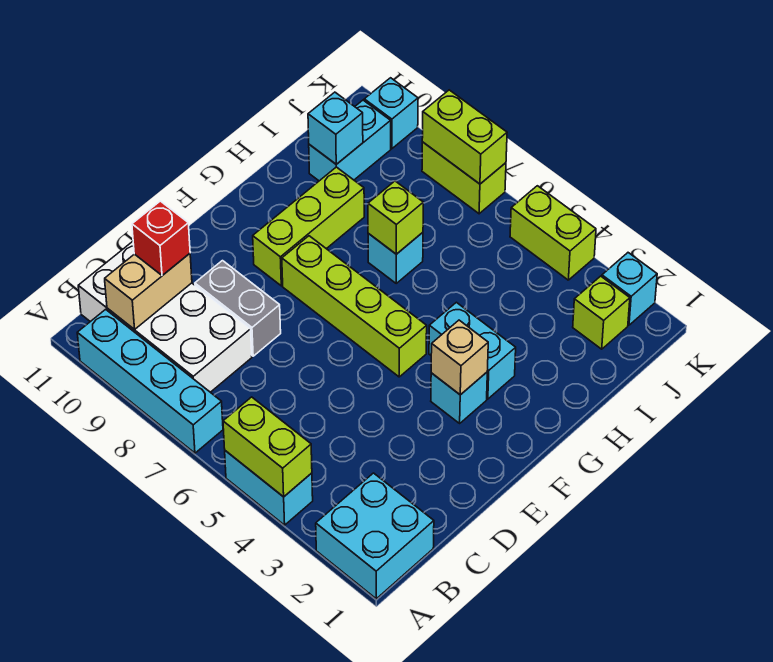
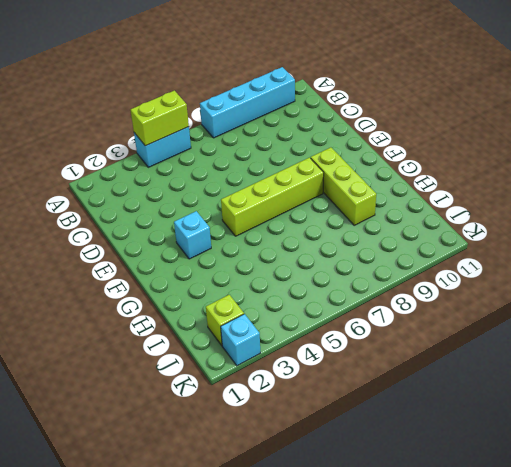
none -> cyan brick A1:B2 level 1
none -> white brick B8:C11 level 1
none -> grey brick D8:D9 level 1

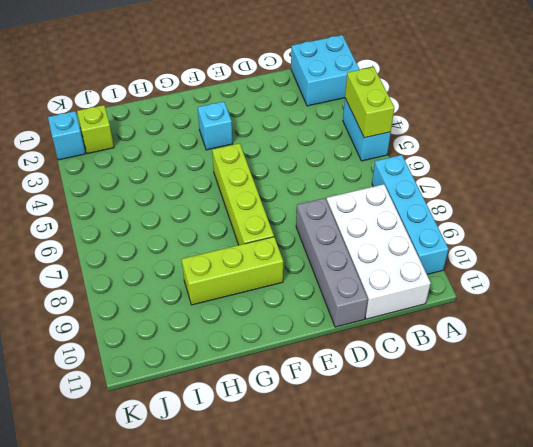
grey brick D8:D11 level 1 -> grey brick D8:D9 level 1
none -> cyan brick G3:G4 level 1
none -> cyan brick H7 level 1
none -> cyan brick I10:J10 level 1

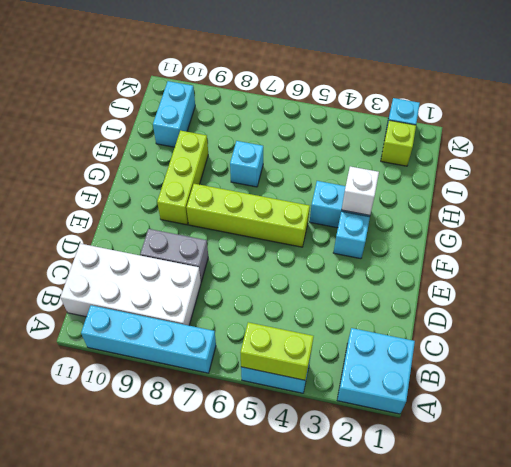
white brick G3 level 2 -> none
none -> lime brick K4:K5 level 1
none -> lime brick K7:K8 level 1
none -> cyan brick K10 level 1

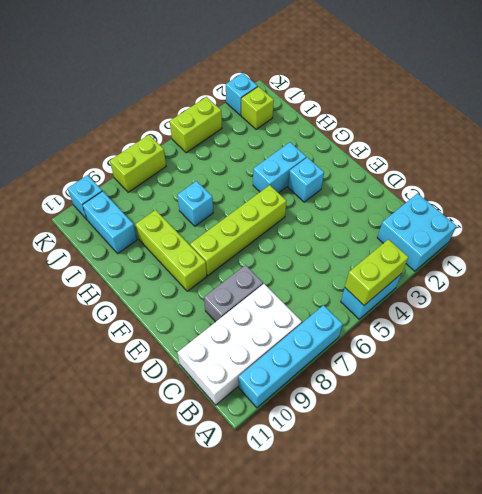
none -> tan brick B10:C10 level 2
none -> tan brick F3 level 2
none -> lime brick H7 level 2

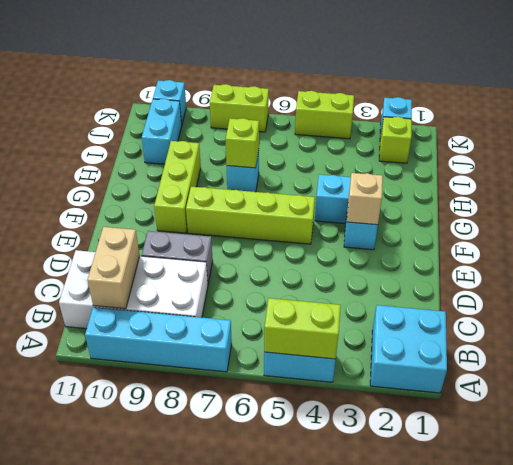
none -> cyan brick I10 level 2
none -> lime brick K7:K8 level 2
none -> red brick C10 level 3

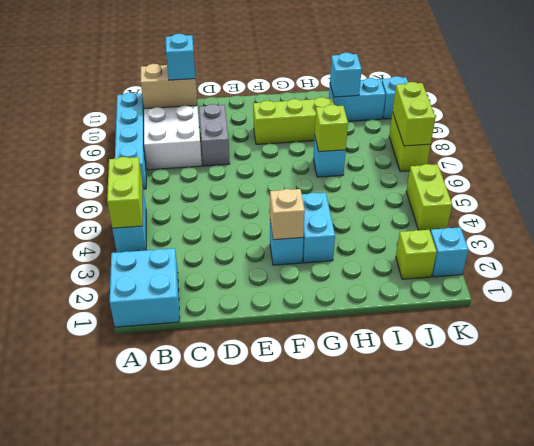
cyan brick C10 level 3 -> red brick C10 level 3
none -> lime brick F5:F8 level 1

